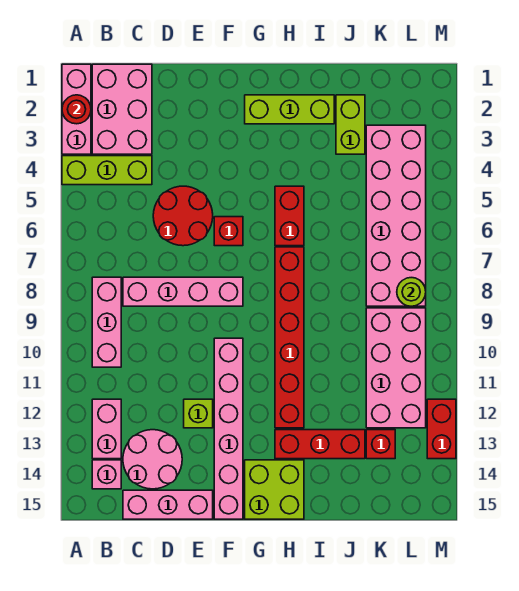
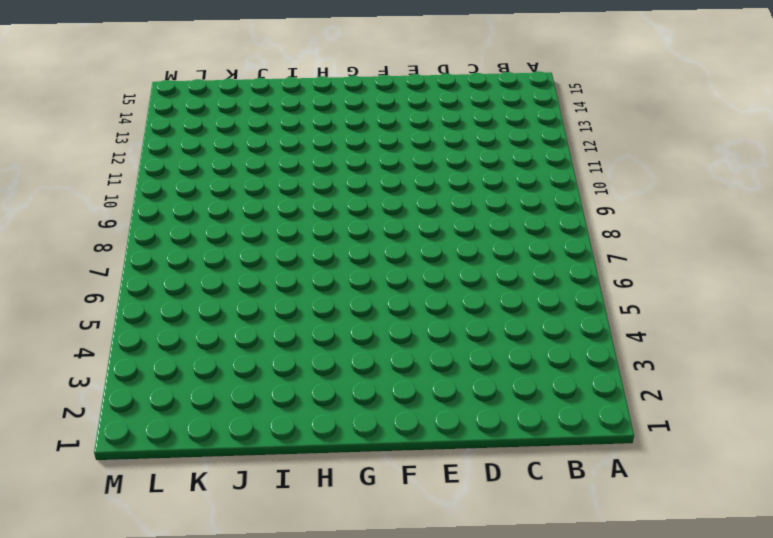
none -> pink brick A1:A3 level 1
none -> lime brick A4:C4 level 1
none -> pink brick B1:C3 level 1

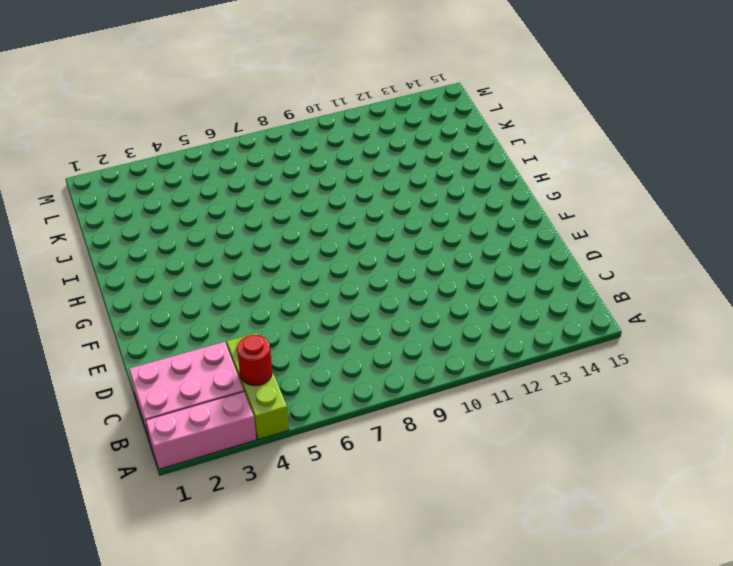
red round brick B4 level 2 -> red round brick A2 level 2
none -> pink brick B8:B10 level 1
none -> pink brick B12:B13 level 1
none -> pink brick B14 level 1

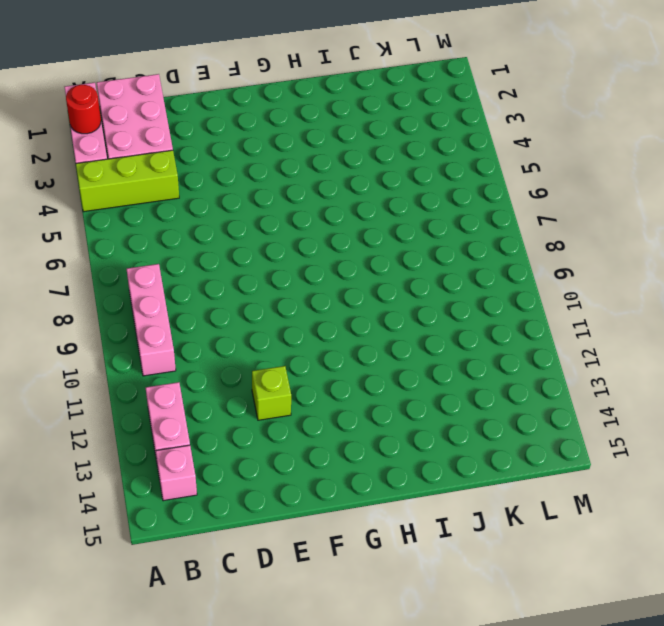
none -> pink brick C8:F8 level 1
none -> pink round brick C13:D14 level 1
none -> pink brick C15:E15 level 1

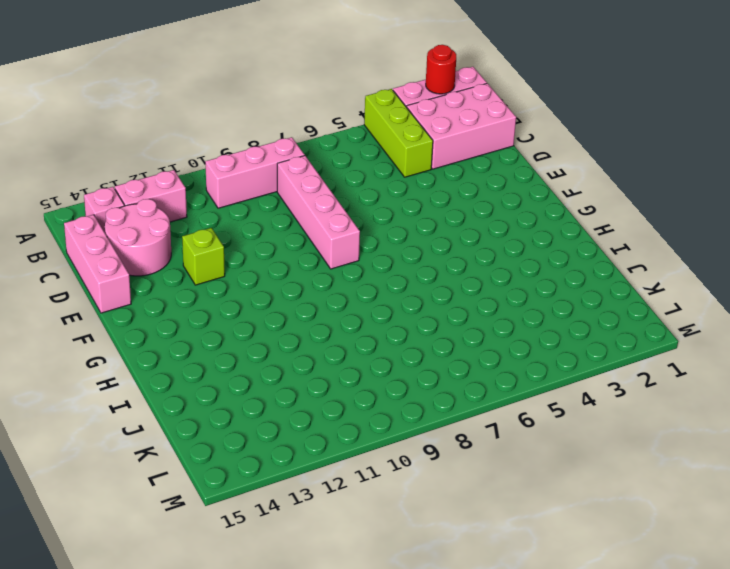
none -> red round brick D5:E6 level 1
none -> red brick F6 level 1
none -> pink brick F10:F15 level 1

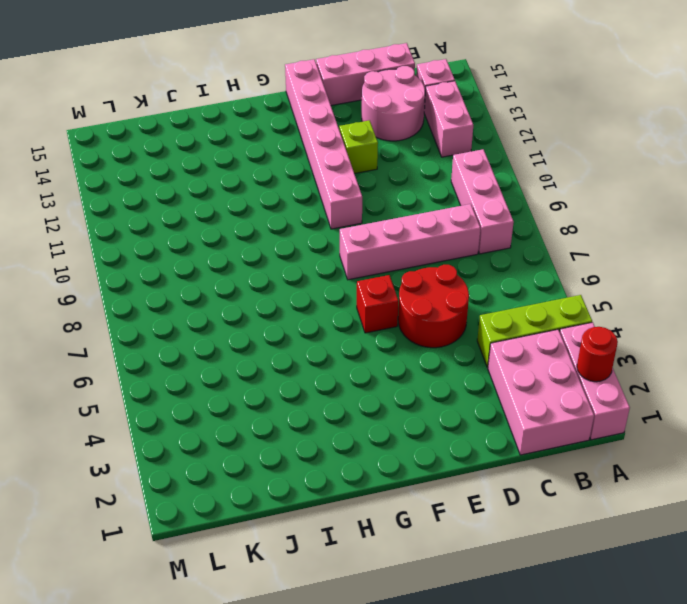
none -> lime brick G2:I2 level 1
none -> lime brick G14:H15 level 1
none -> red brick H5:H6 level 1

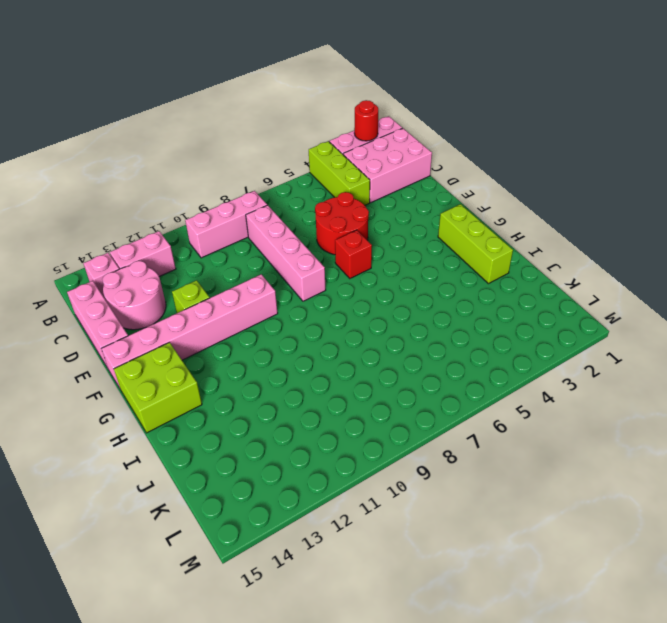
none -> red brick H5:H6 level 1
none -> red brick H7:H12 level 1
none -> red brick H13:J13 level 1

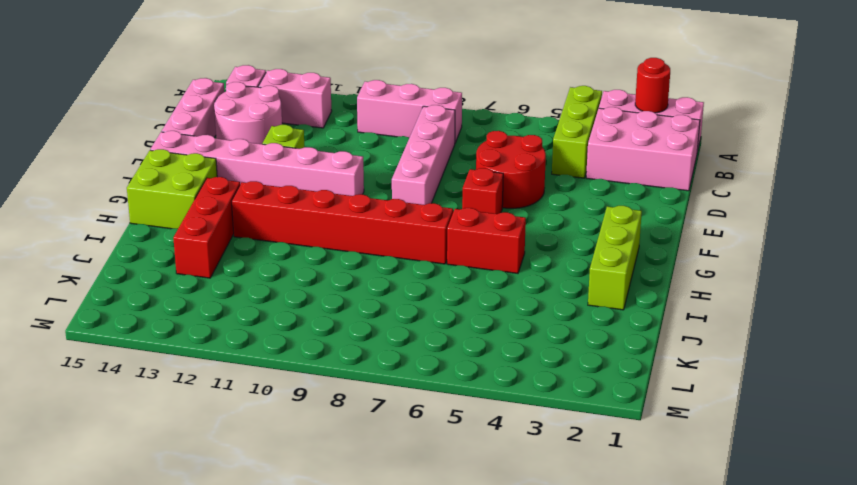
none -> lime brick J2:J3 level 1
none -> pink brick K3:L8 level 1
none -> pink brick K9:L12 level 1

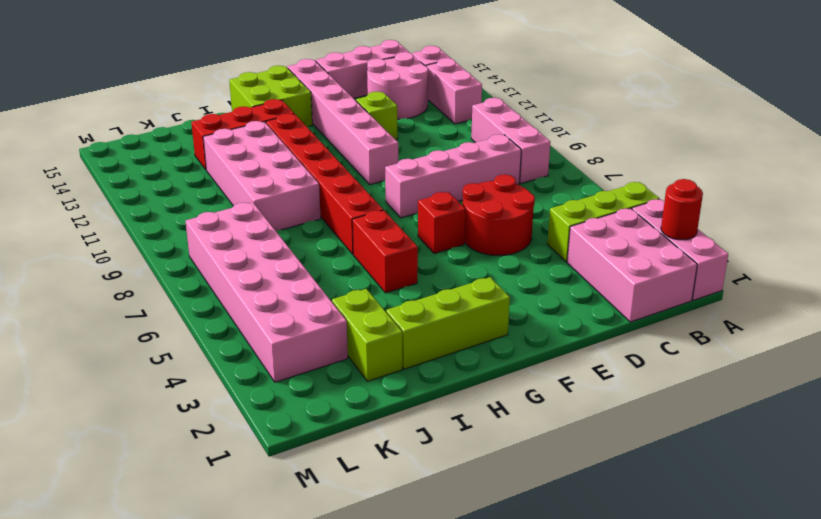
pink brick I9:J12 level 1 -> pink brick K9:L12 level 1
none -> red brick K13 level 1
none -> red brick M12:M13 level 1
none -> lime round brick L8 level 2

